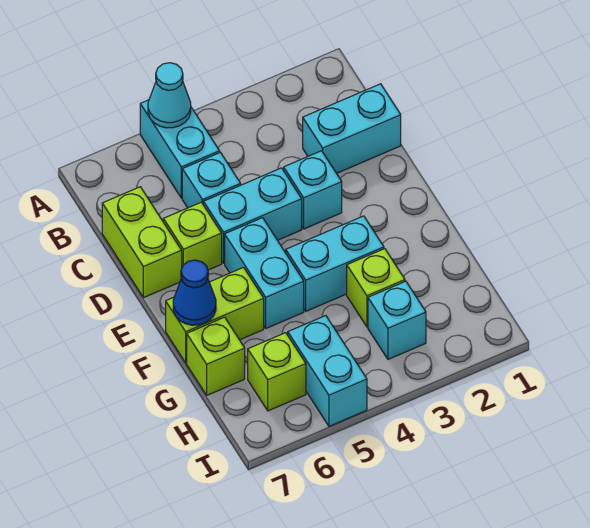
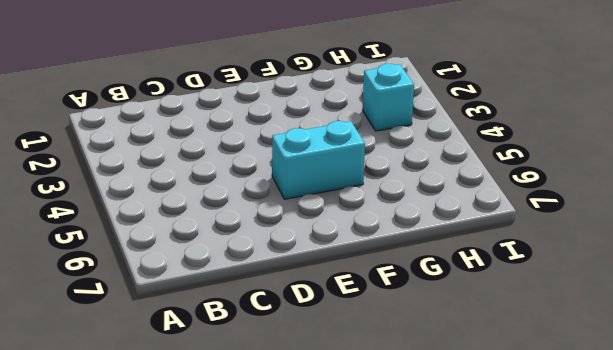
none -> cyan brick A5:B5 level 1
none -> cyan brick C1:C2 level 1
none -> cyan brick C5 level 1

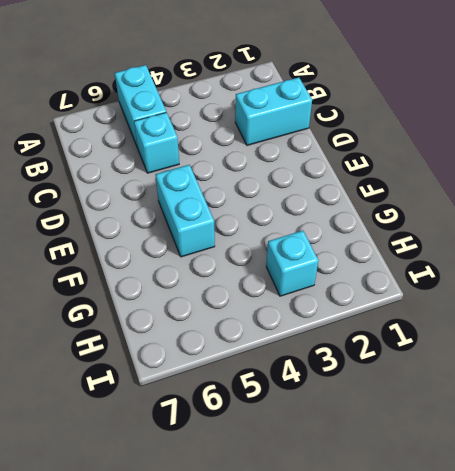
none -> lime brick C7:D7 level 1
none -> cyan brick D3 level 1
none -> cyan brick D4:D5 level 1

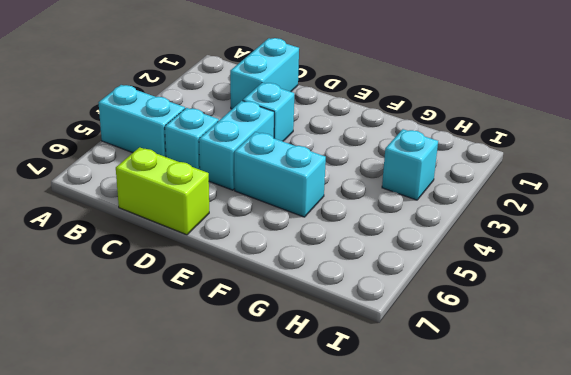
none -> lime brick D6 level 1
none -> cyan brick F3:F4 level 1
none -> lime brick F6:F7 level 1

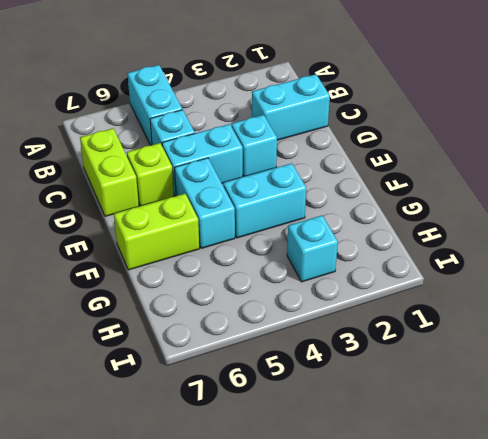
none -> lime brick G3 level 1
none -> lime brick G7 level 1
none -> cyan brick H5:I5 level 1

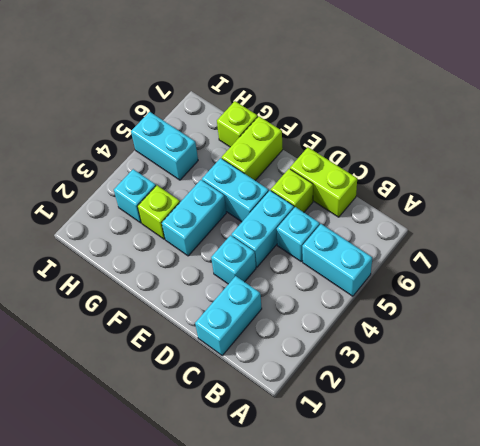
none -> lime brick H6 level 1
none -> cyan cone A5 level 2
none -> blue cone F7 level 2

